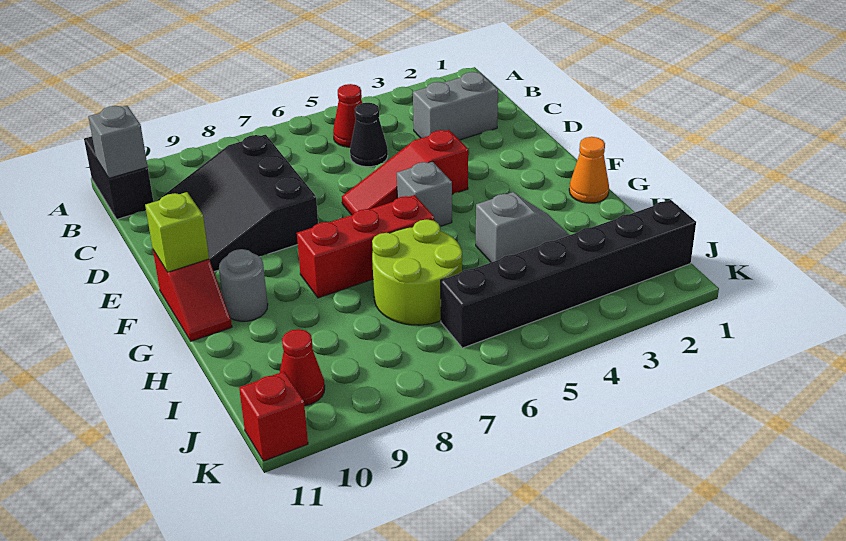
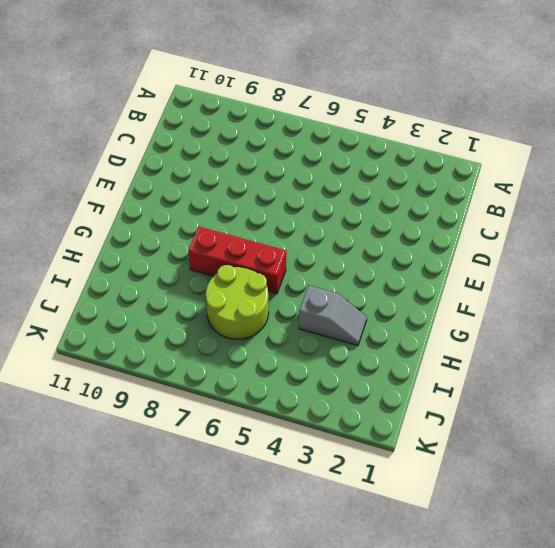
none -> black brick A11:B11 level 1
none -> red cone B5 level 1
none -> grey brick C2:C3 level 1

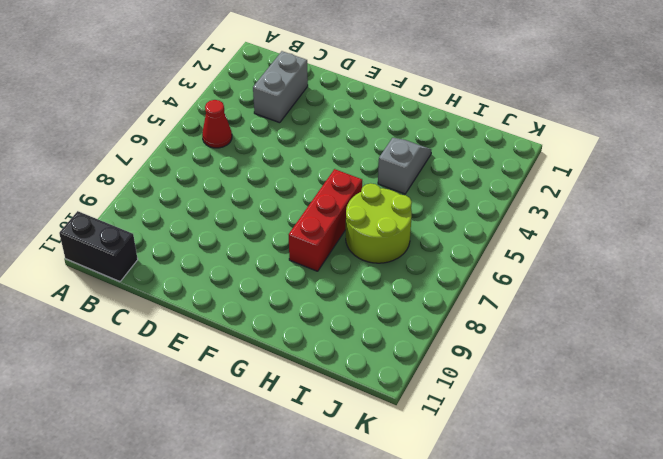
none -> black cone C5 level 1
none -> black slope C8:E10 level 1 top 8
none -> red slope E4:E6 level 1 top 4

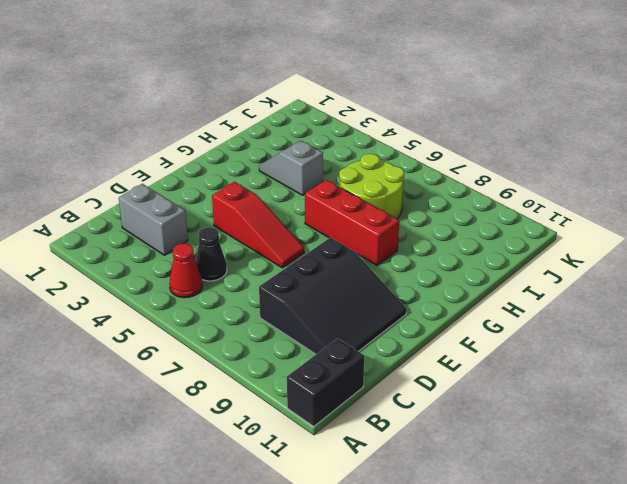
none -> grey brick F5 level 1
none -> red slope F11:G11 level 1 top F
none -> orange cone G1 level 1

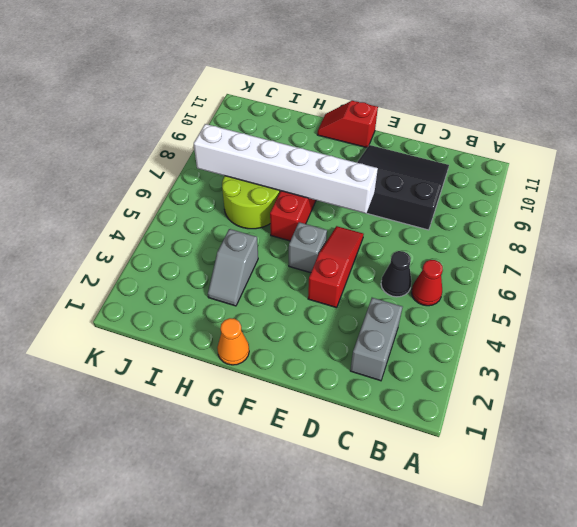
white brick E7:J7 level 2 -> none
none -> black brick A11:B11 level 1
none -> grey round brick G10 level 1
none -> black brick J1:J6 level 1

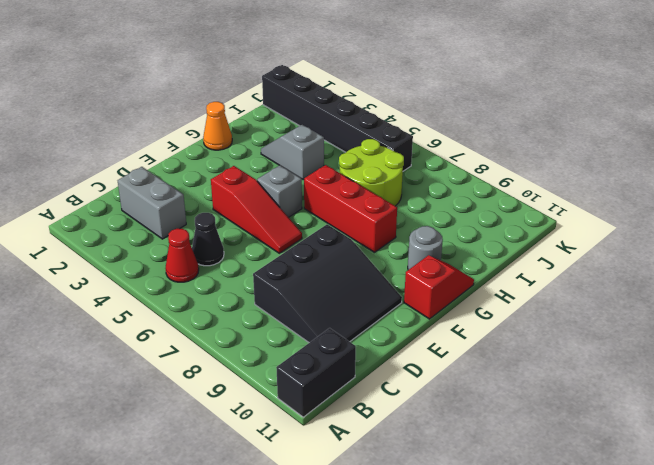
none -> red cone J10 level 1
none -> red brick K11 level 1
none -> grey brick B11 level 2

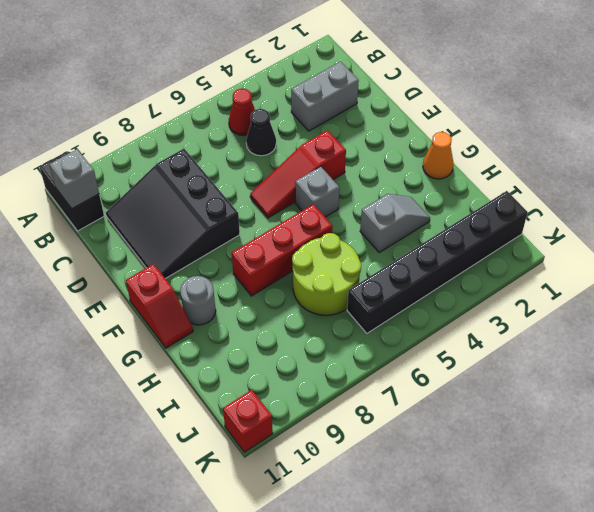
none -> red cone J10 level 1
none -> lime brick F11 level 2

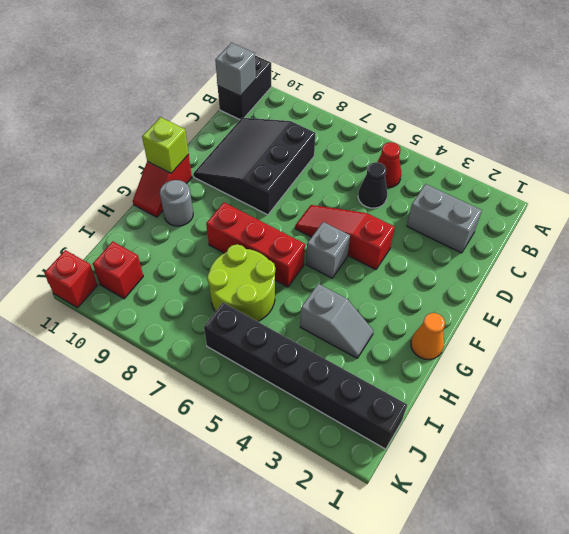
red brick J10 level 1 -> red cone J10 level 1

